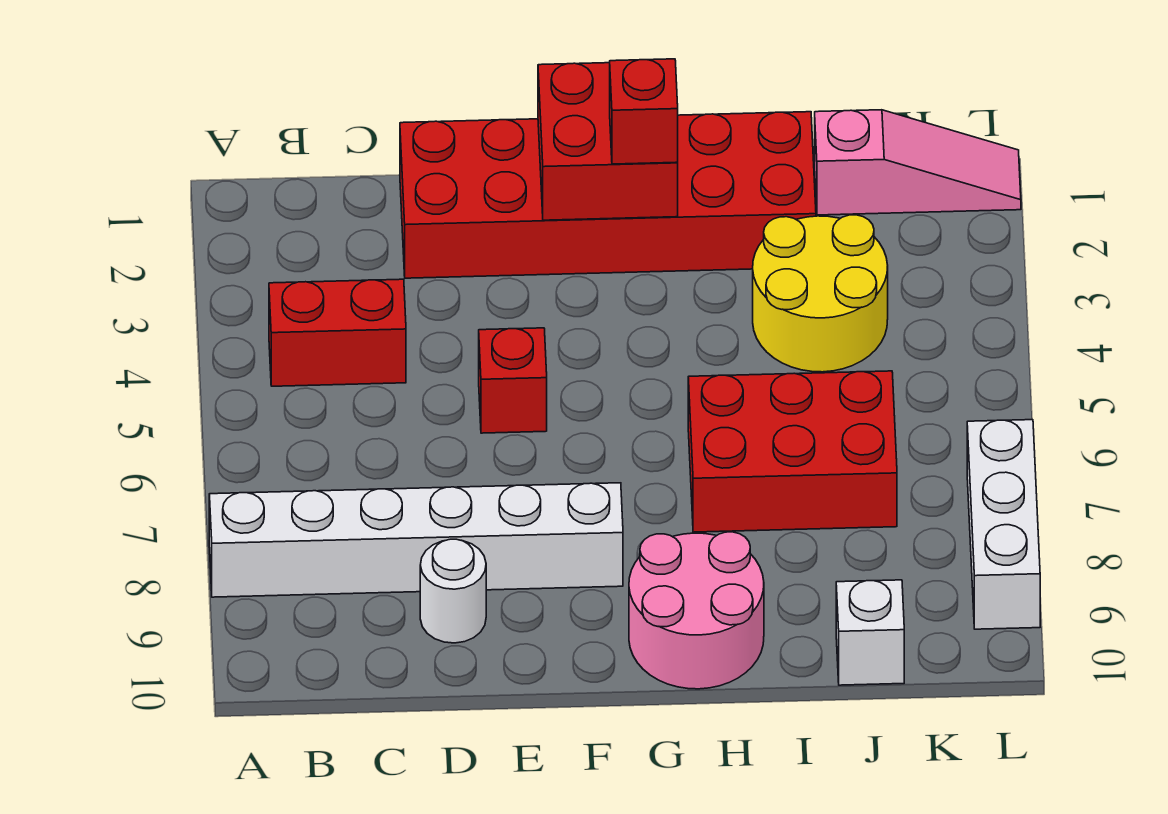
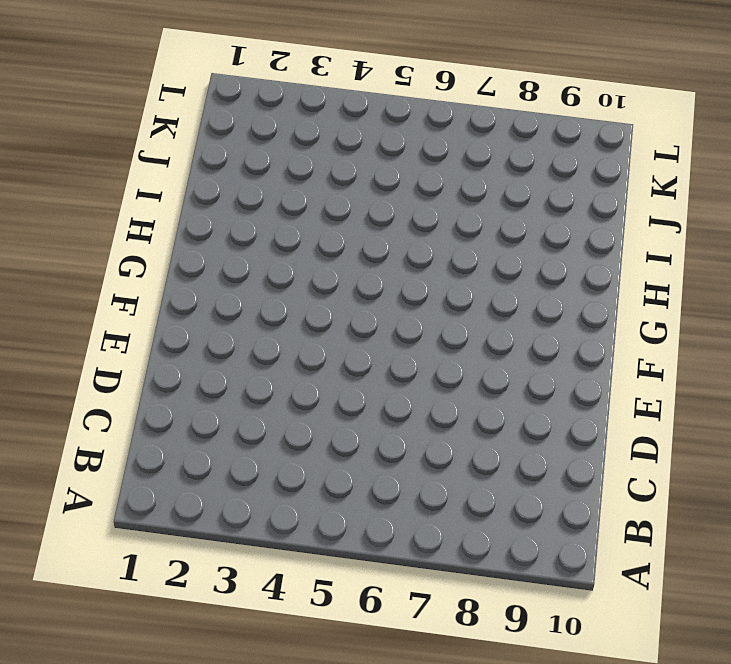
none -> white brick A8:F8 level 1
none -> red brick B4:C4 level 1
none -> red brick D1:I2 level 1

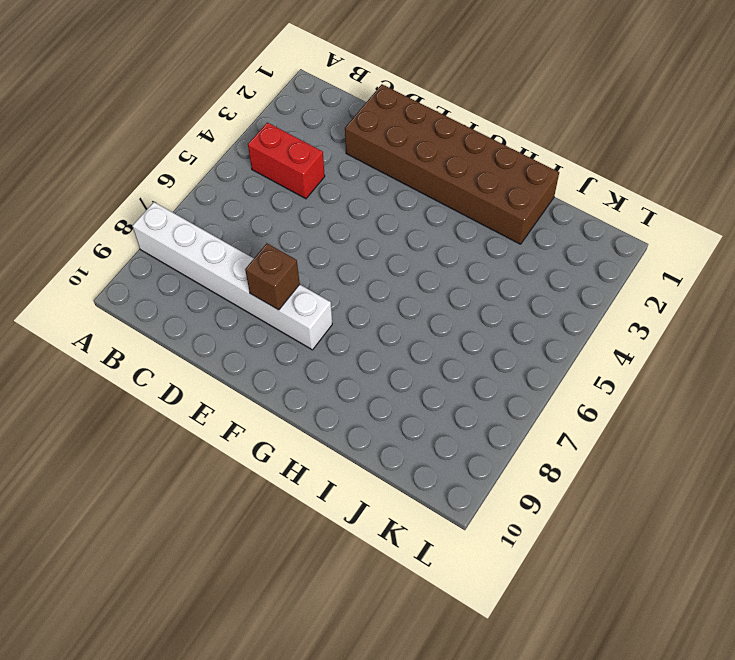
brown brick D1:I2 level 1 -> red brick D1:I2 level 1
brown brick E8 level 2 -> none
none -> white round brick D9 level 1
none -> red brick E5 level 1
none -> pink round brick G9:H10 level 1

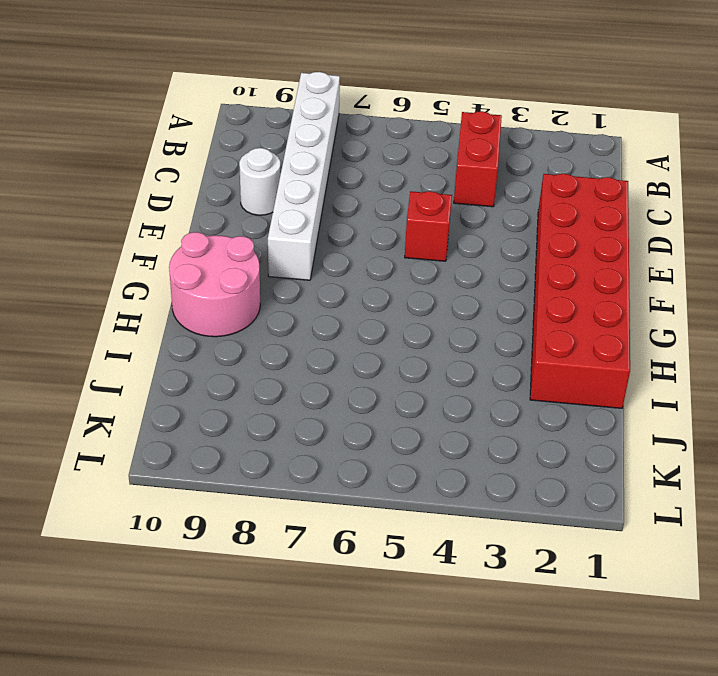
none -> red brick H6:J7 level 1
none -> yellow round brick I3:J4 level 1
none -> pink slope J1:L1 level 1 top J

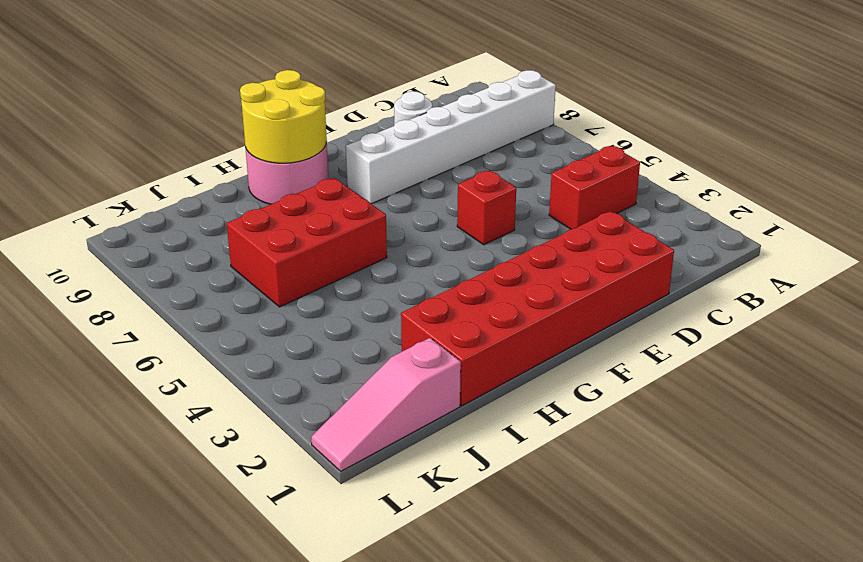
yellow round brick G9:H10 level 2 -> yellow round brick I3:J4 level 1
none -> white brick J10 level 1
none -> white brick L7:L9 level 1
none -> red brick F1:G2 level 2

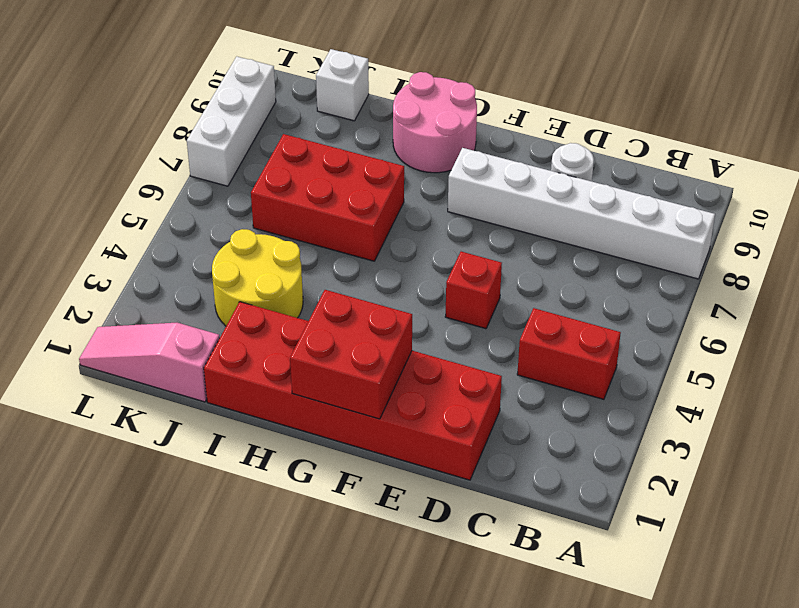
none -> red brick G2 level 3

